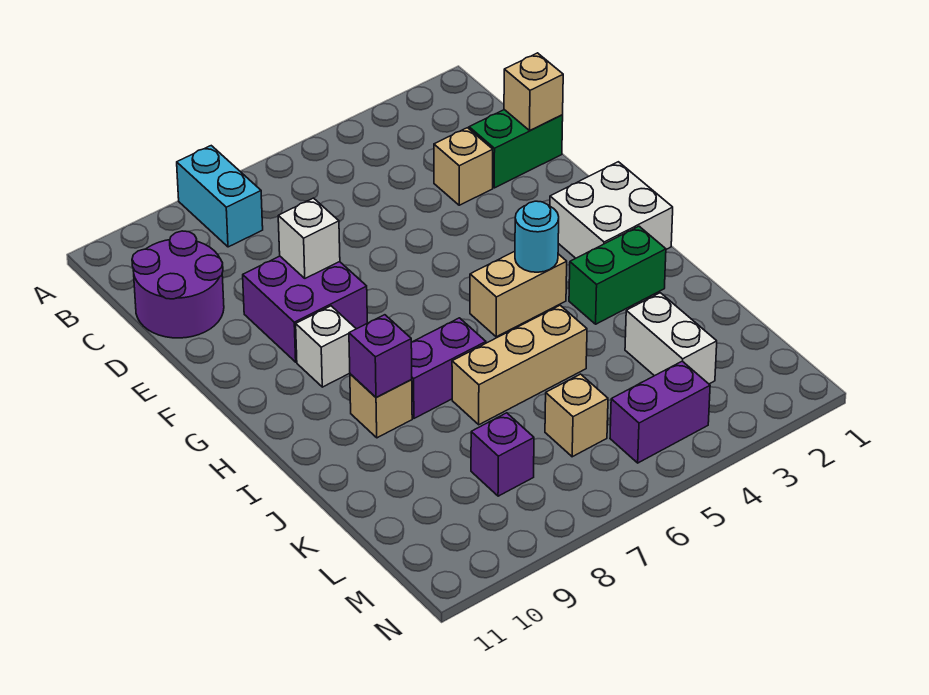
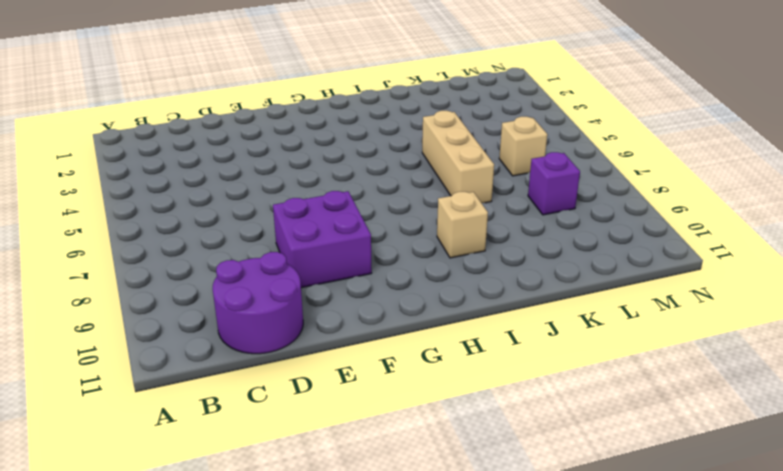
none -> cyan brick A8:B8 level 1
none -> green brick D1:D2 level 1
none -> tan brick D3 level 1

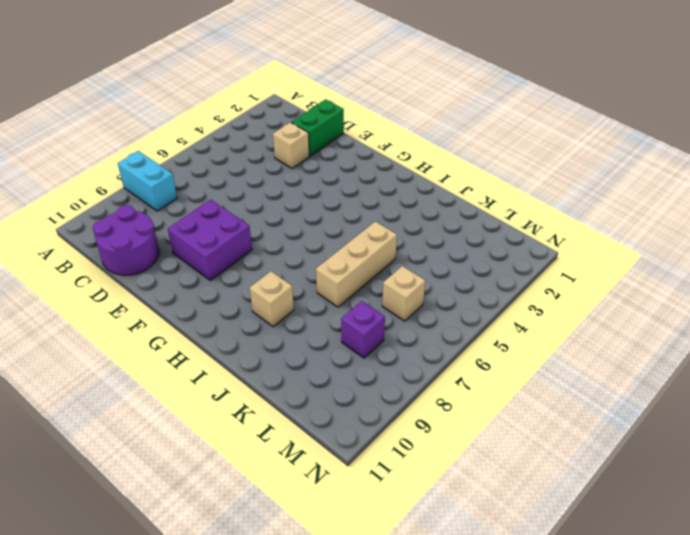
none -> white brick G1:H2 level 1
none -> white brick G9 level 1
none -> tan brick H4:H5 level 1

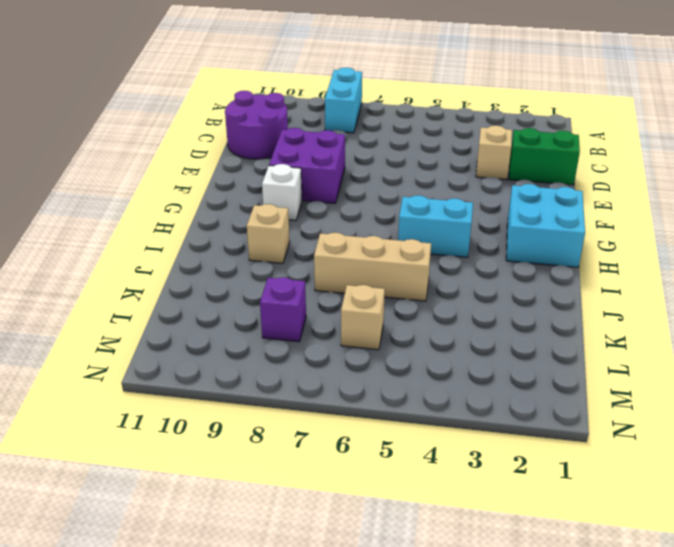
cyan brick G1:H2 level 1 -> white brick G1:H2 level 1
cyan brick H4:H5 level 1 -> tan brick H4:H5 level 1
none -> green brick I2:I3 level 1
none -> purple brick I7:I8 level 1
none -> white brick K3:L3 level 1

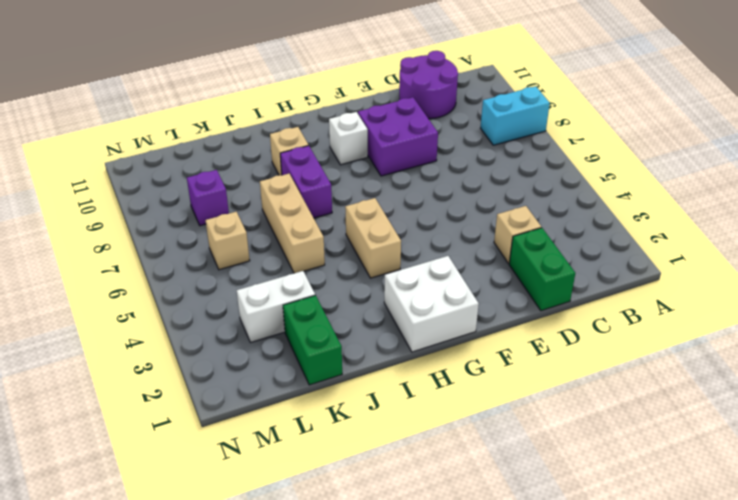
green brick K1:K2 level 1 -> green brick I2:I3 level 1
none -> purple brick M4:M5 level 1
none -> tan brick D1 level 2
none -> white brick E8 level 2

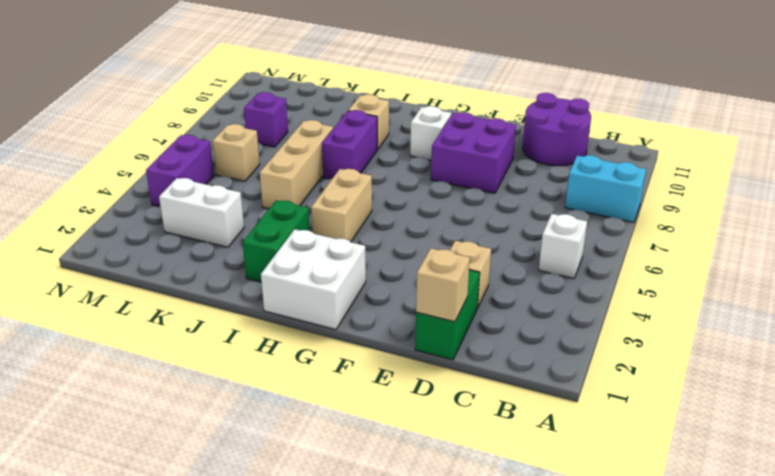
white brick B5 level 1 -> white brick E8 level 2
none -> cyan round brick H4 level 2
none -> purple brick I9 level 2

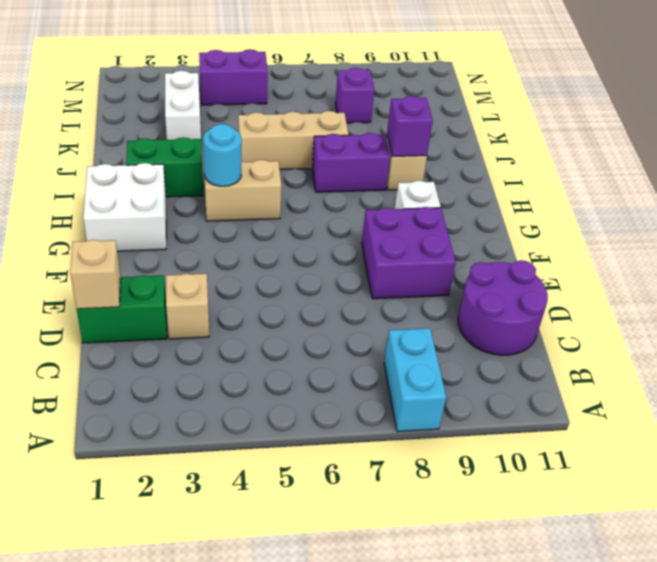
none -> tan brick L6 level 1
none -> white brick E8 level 2

